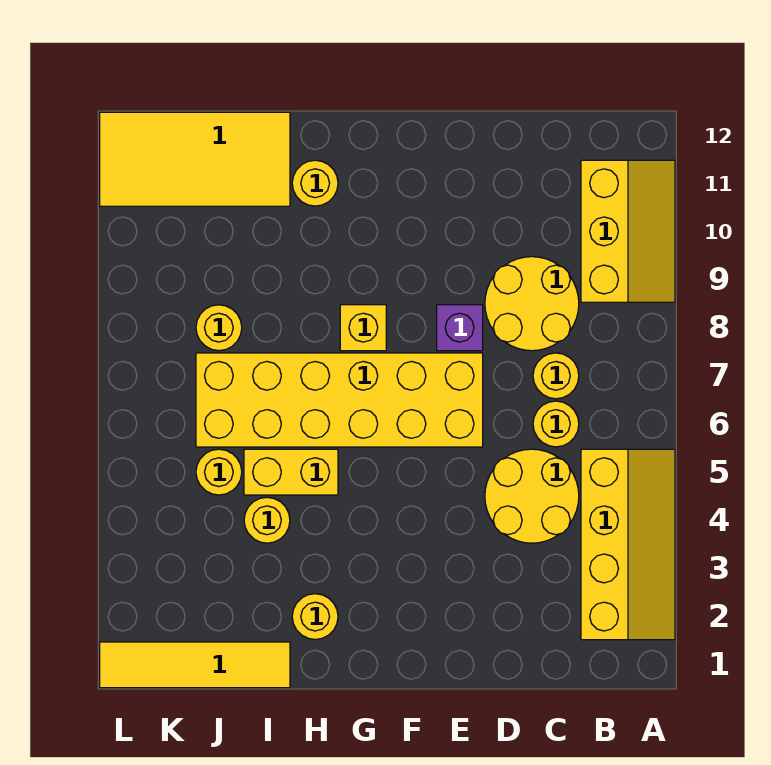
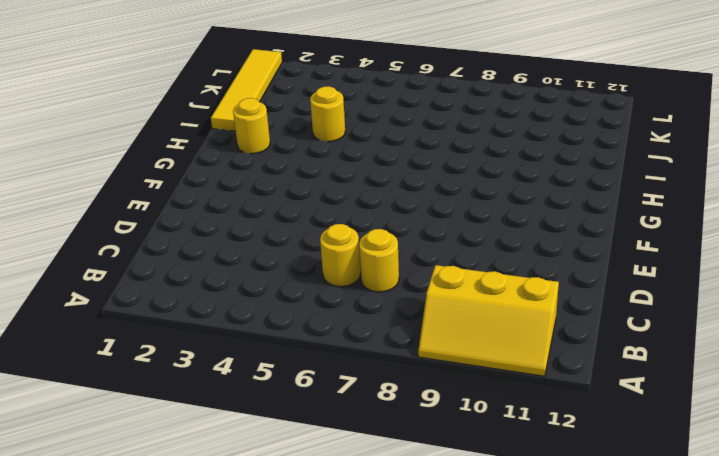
none -> yellow slope A2:B5 level 1 top B
none -> yellow round brick C4:D5 level 1
none -> yellow round brick C8:D9 level 1

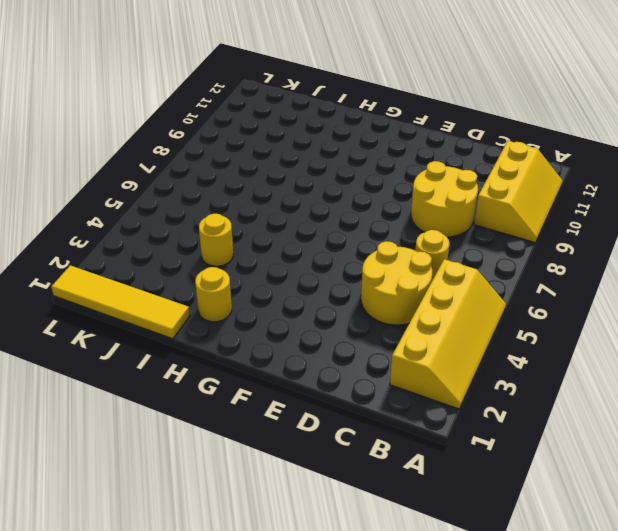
none -> yellow round brick C7 level 1
none -> yellow brick E6:J7 level 1
none -> purple brick E8 level 1

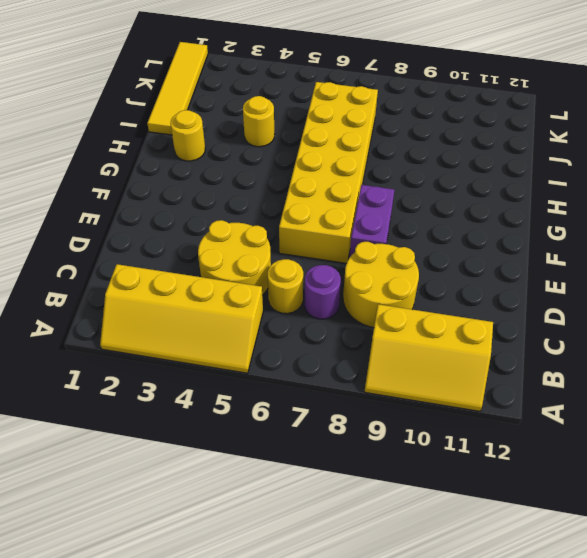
purple round brick C7 level 1 -> yellow round brick C7 level 1
purple brick E8:F8 level 1 -> purple brick E8 level 1
none -> yellow brick G8 level 1
none -> yellow brick H5:I5 level 1
none -> yellow round brick H11 level 1

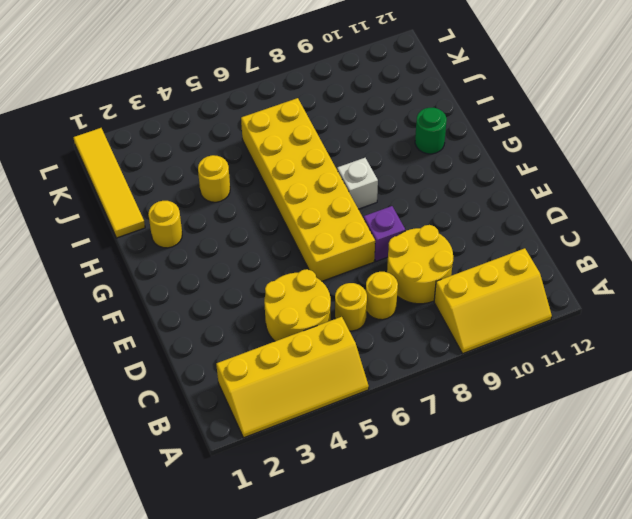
white brick G8 level 1 -> yellow brick G8 level 1
green round brick H11 level 1 -> yellow round brick H11 level 1
none -> yellow brick H5:I5 level 1
none -> yellow tile I11:L12 level 1
none -> yellow round brick J5 level 1

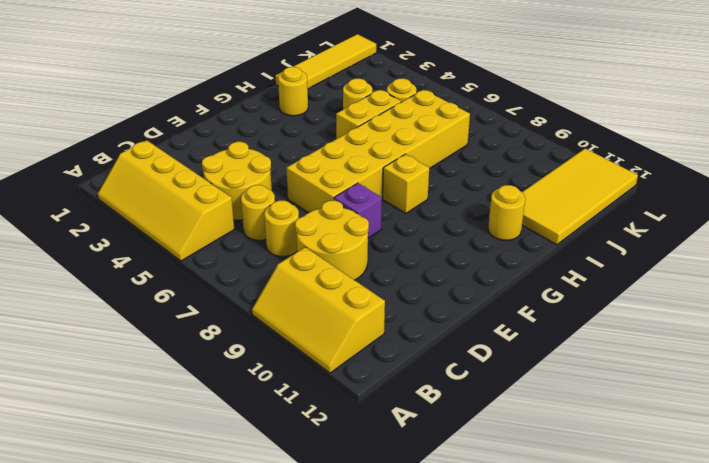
none -> yellow round brick J8 level 1

